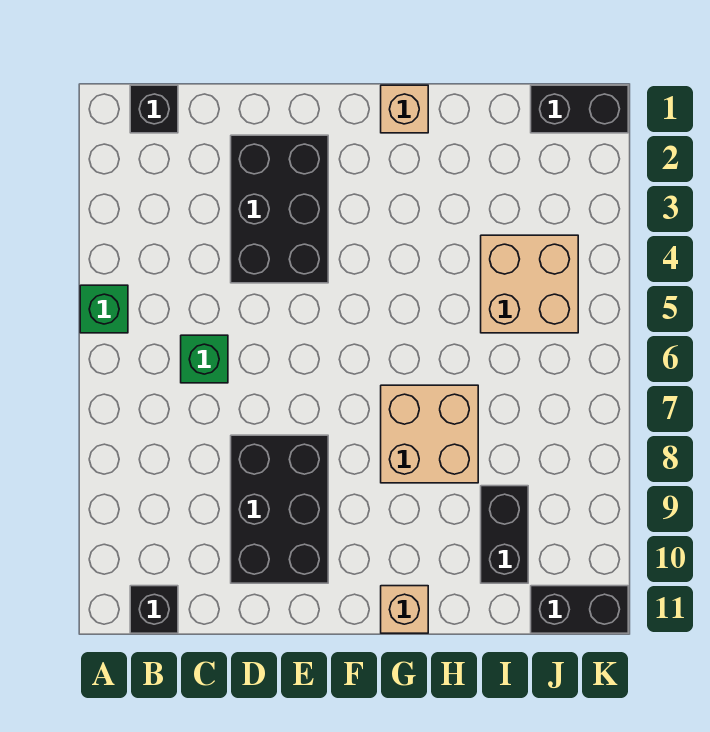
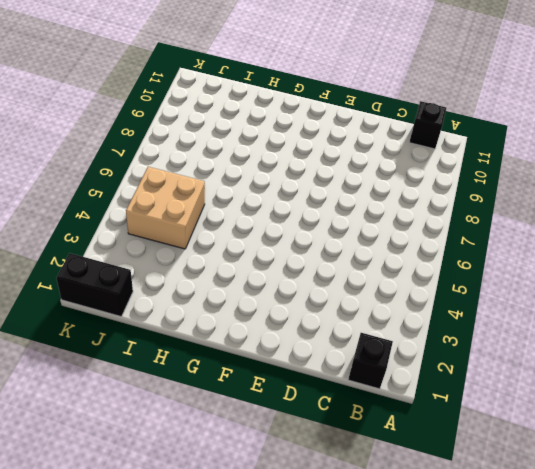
none -> green brick A5 level 1
none -> green brick C6 level 1
none -> black brick D2:E4 level 1

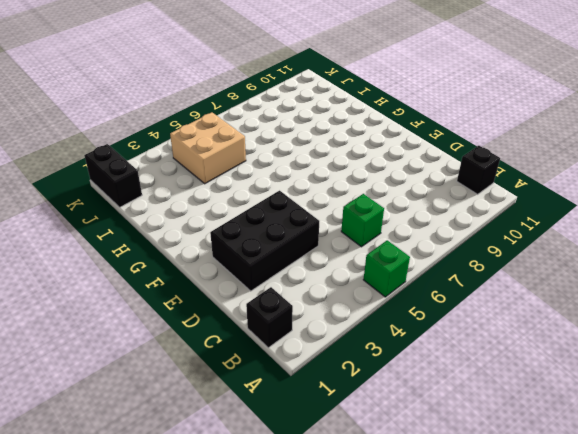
none -> black brick D8:E10 level 1
none -> tan brick G1 level 1
none -> tan brick G7:H8 level 1

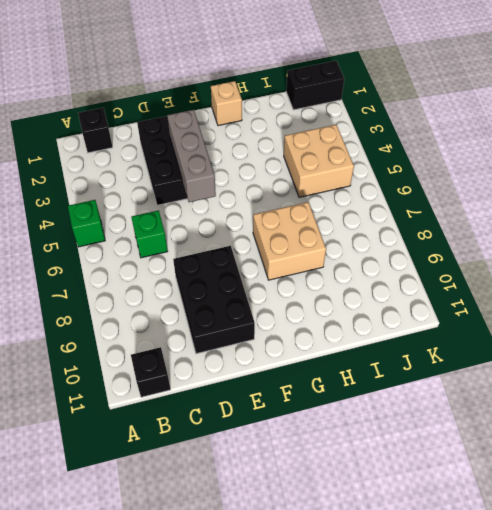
grey brick E3:E5 level 2 -> none
none -> tan brick G11 level 1
none -> black brick I9:I10 level 1
none -> black brick J11:K11 level 1

